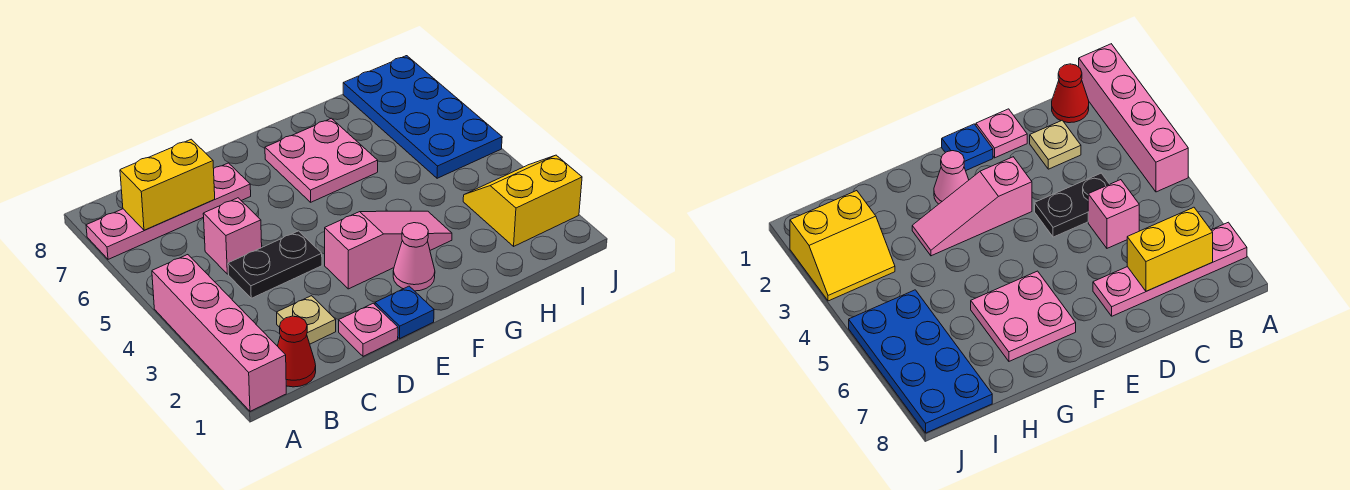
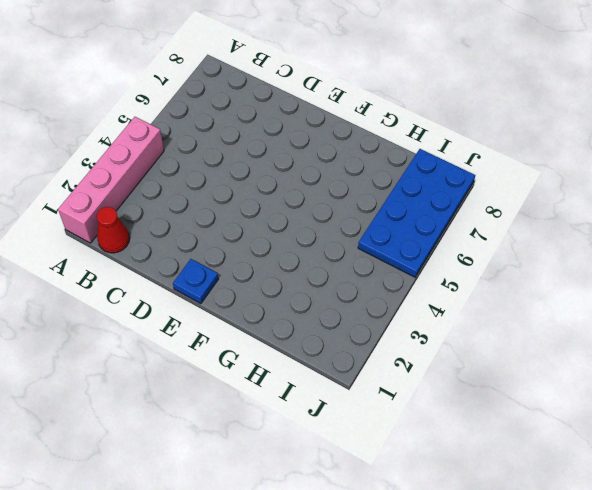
none -> pink plate A7:D7 level 1
none -> tan plate C2 level 1
none -> black plate C4:D4 level 1

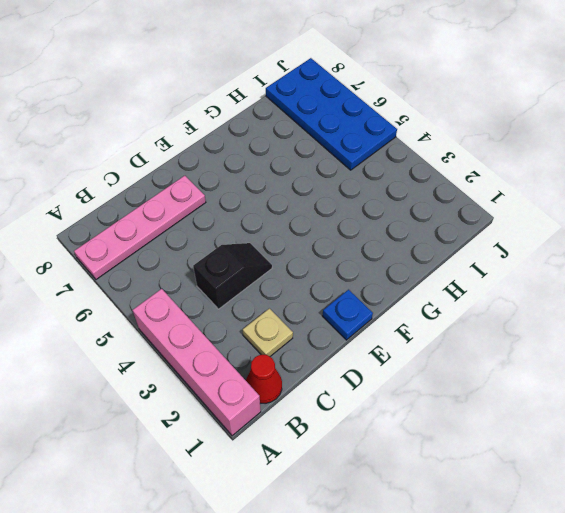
black slope C4:D4 level 1 top C -> black plate C4:D4 level 1
none -> pink brick C5 level 1
none -> pink plate D1 level 1
none -> pink slope E3:G3 level 1 top E

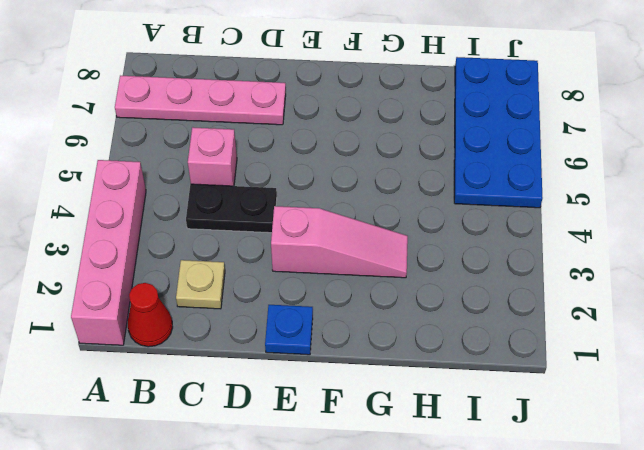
none -> pink plate D1 level 1
none -> pink cone F2 level 1
none -> pink plate F6:G7 level 1

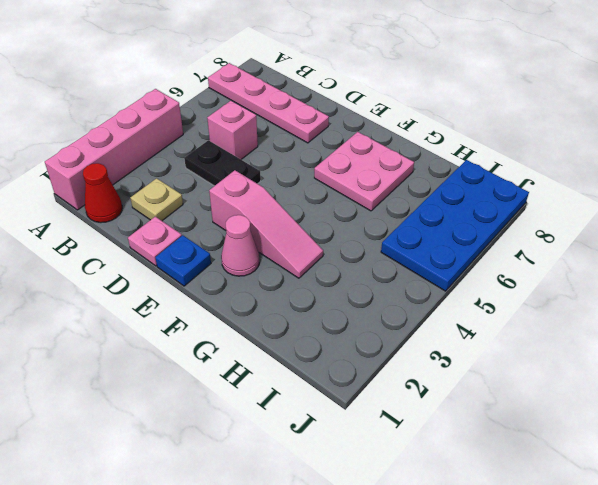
none -> yellow slope I2:J3 level 1 top 2
none -> yellow brick B7:C7 level 2

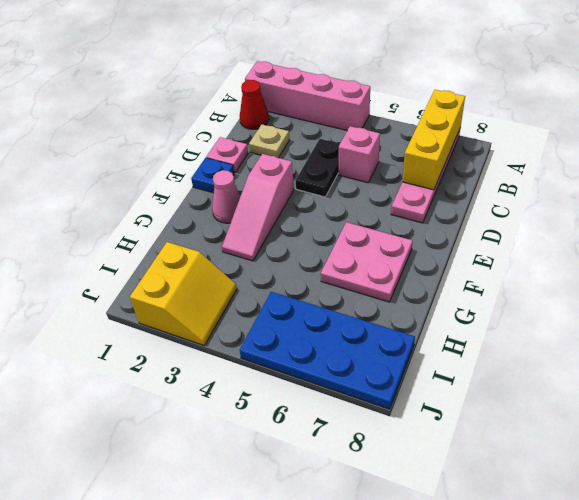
yellow brick A7:C7 level 2 -> yellow brick B7:C7 level 2

